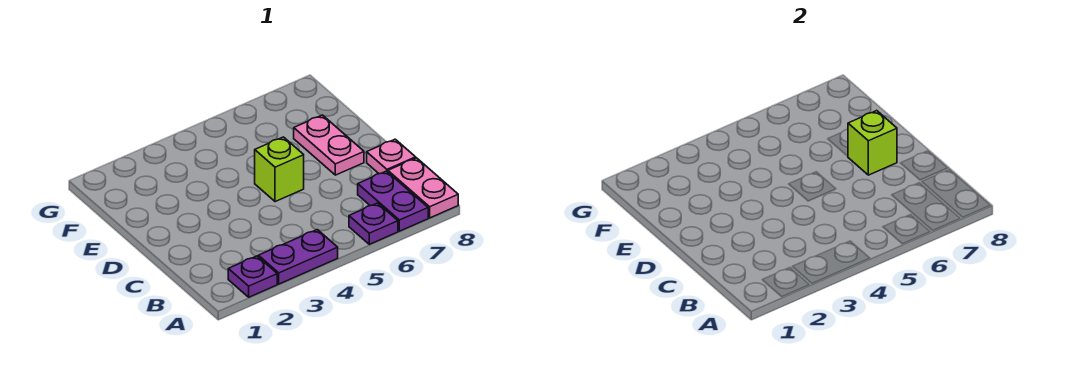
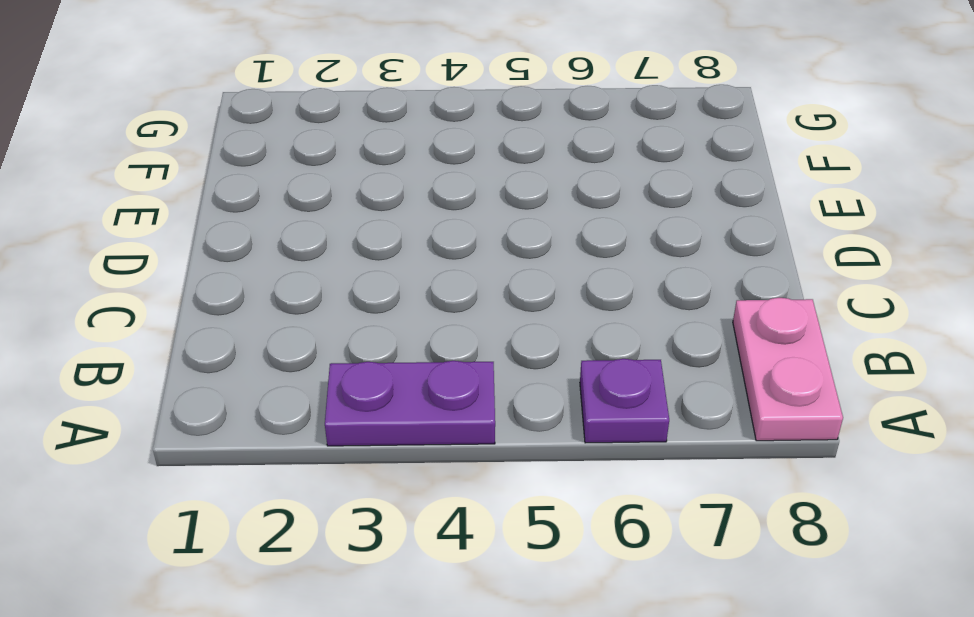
none -> purple plate A2 level 1
none -> purple plate A7:B7 level 1

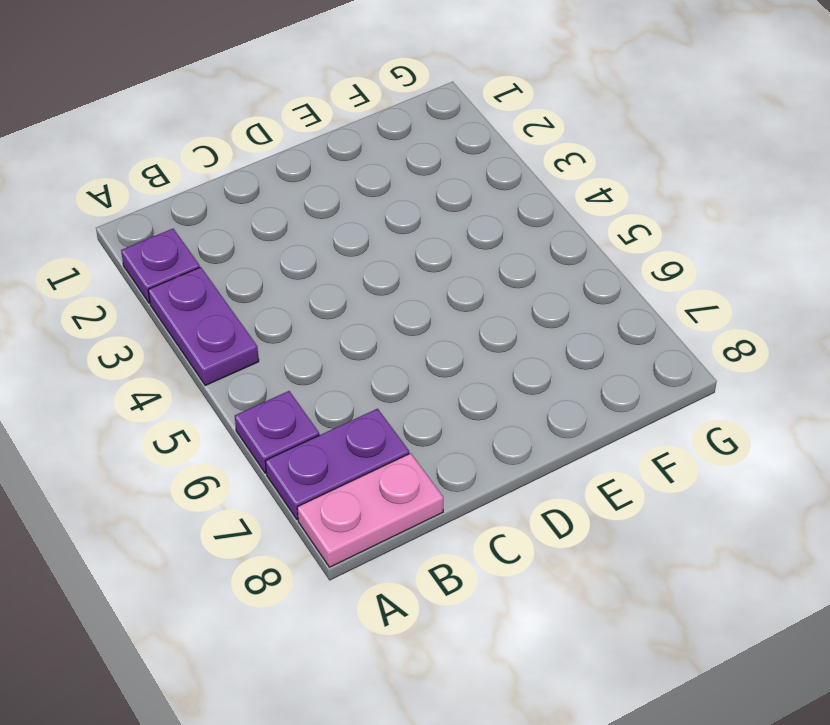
none -> pink plate C8 level 1
none -> lime brick D5 level 1

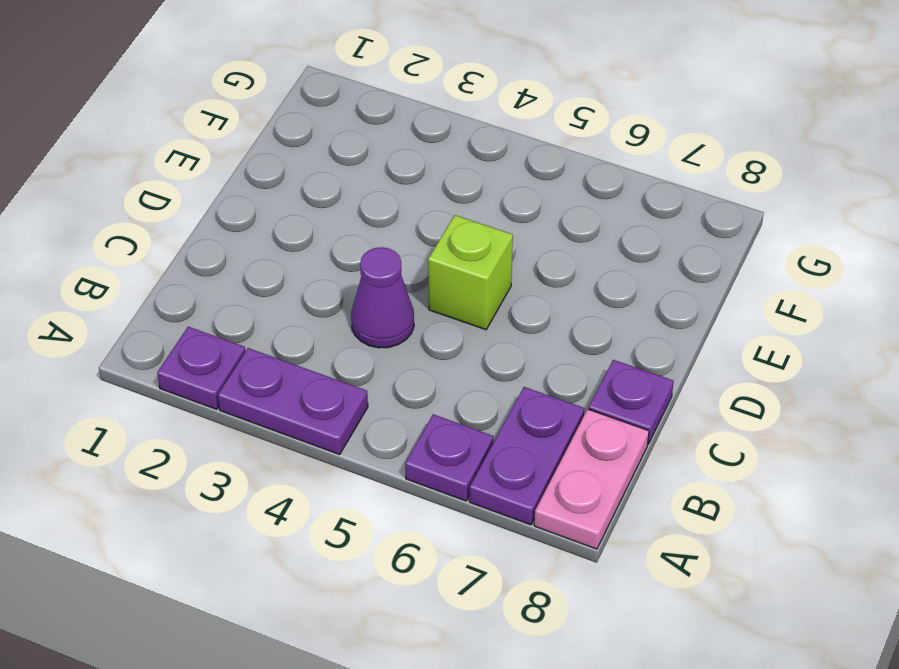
purple cone C4 level 1 -> none
purple plate C8 level 1 -> pink plate C8 level 1
none -> pink plate D7:E7 level 1
none -> lime brick D7 level 2

